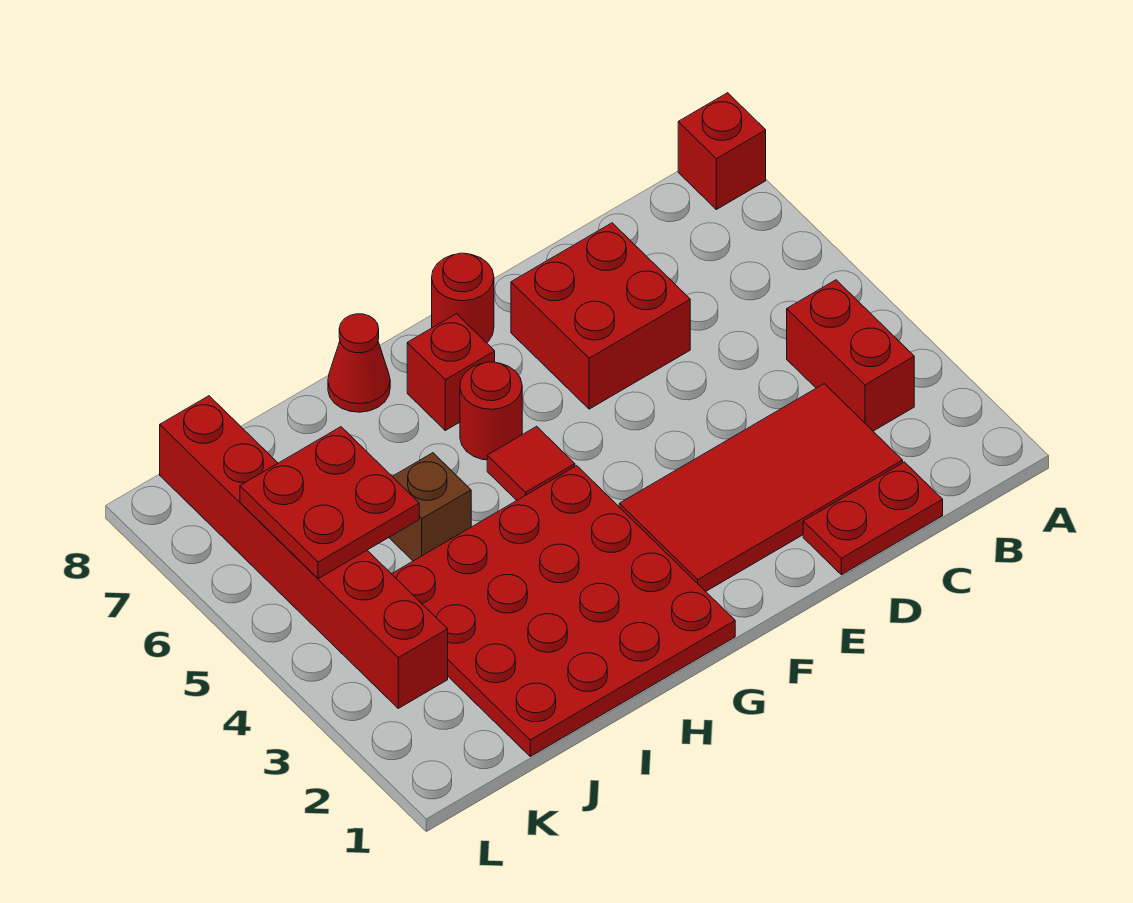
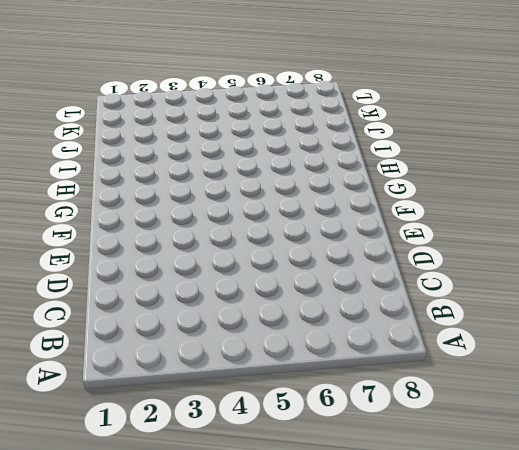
none -> red brick A8 level 1
none -> red brick B3:B4 level 1
none -> red plate C1:D1 level 1

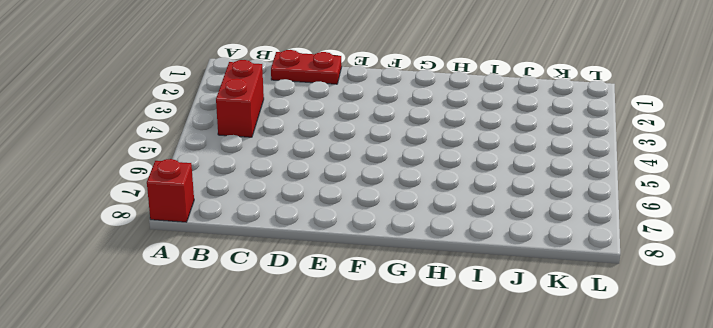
none -> red tile C2:F3 level 1
none -> red brick D6:E7 level 1
none -> red round brick F8 level 1

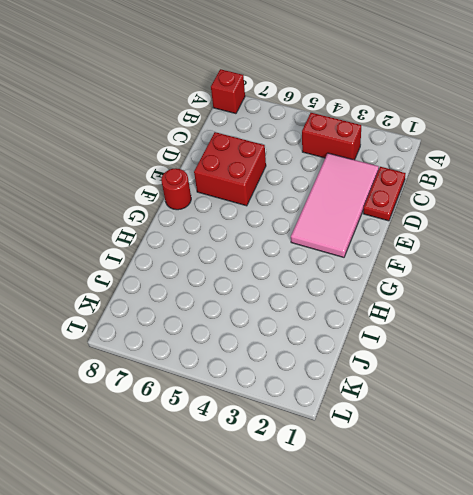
pink tile C2:F3 level 1 -> red tile C2:F3 level 1
none -> red plate G1:J4 level 1
none -> red tile G5 level 1
none -> red round brick G6 level 1

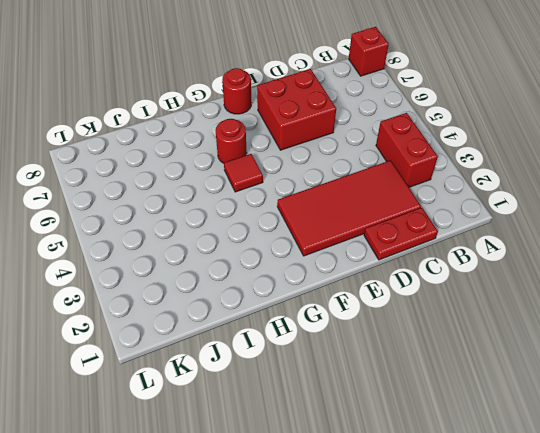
none -> red plate G1:J4 level 1
none -> red brick G7 level 1
none -> red cone H8 level 1

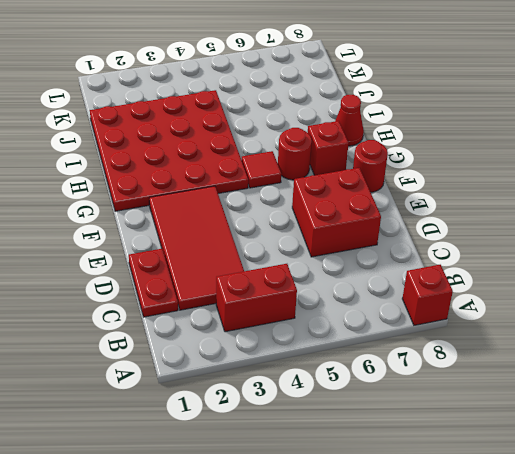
none -> brown brick I5 level 1
none -> red brick K3:K8 level 1
none -> red plate J5:K6 level 2

